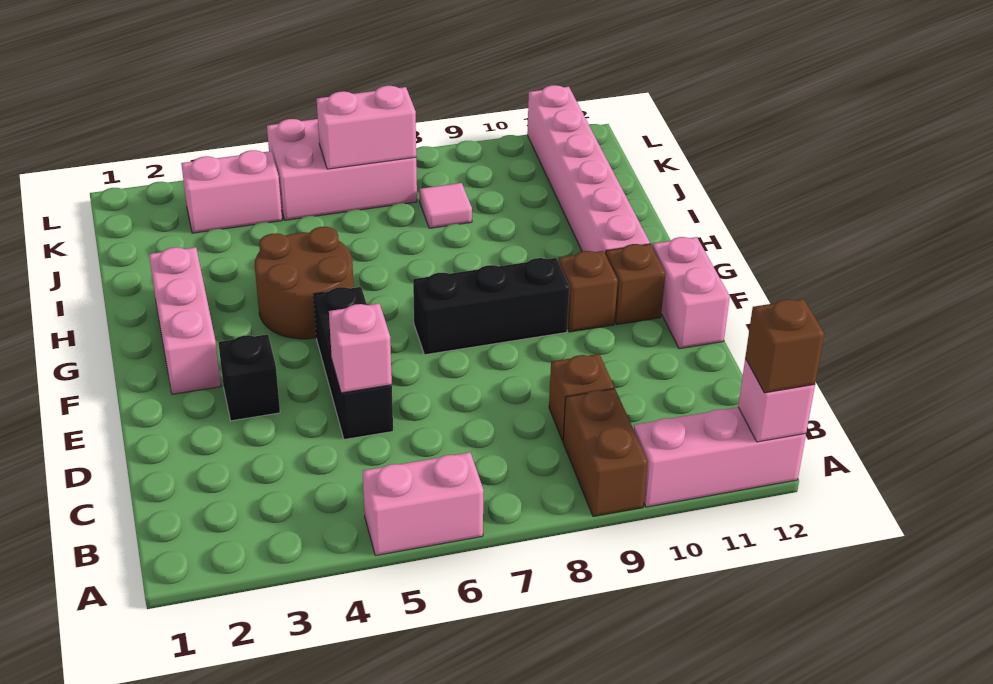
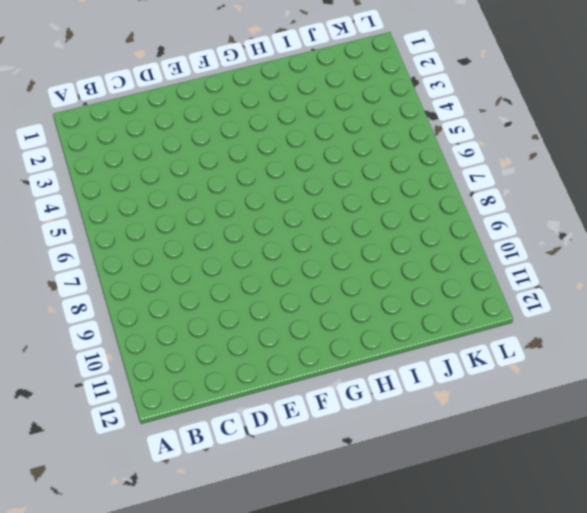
none -> pink brick A5:A6 level 1
none -> brown brick A9:B9 level 1
none -> pink brick A10:A12 level 1

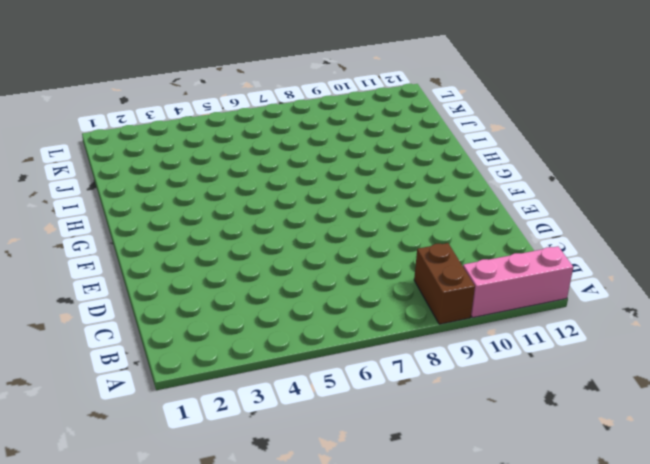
none -> pink brick A5:A6 level 1
none -> brown brick C9 level 1
none -> black brick D5:F5 level 1

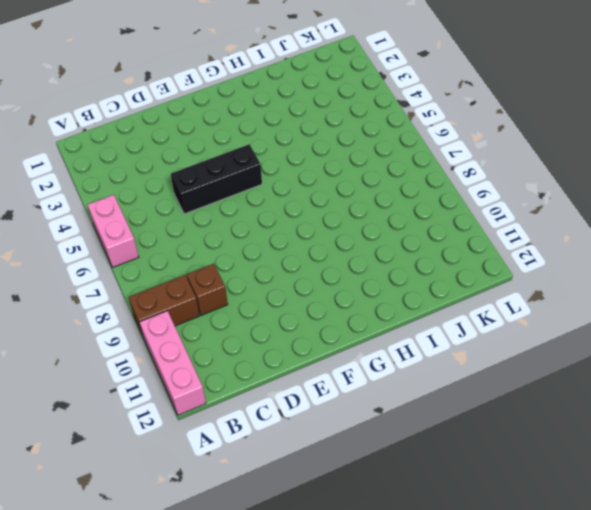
none -> black brick E3 level 1
none -> pink brick E12:F12 level 1
none -> pink brick F2:H2 level 1

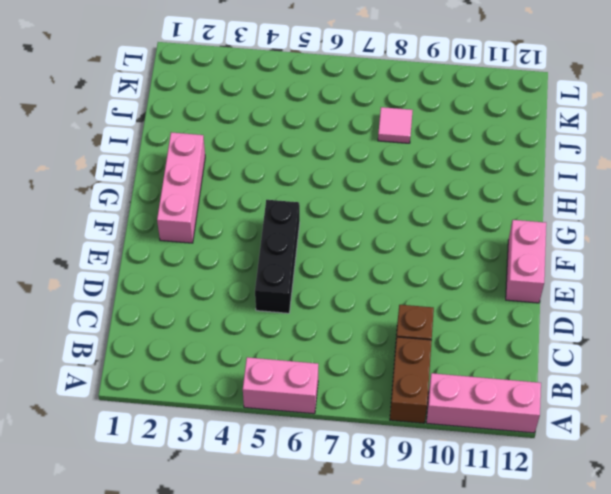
none -> black brick E3 level 1
none -> black brick F7:F9 level 1
none -> brown brick F10 level 1

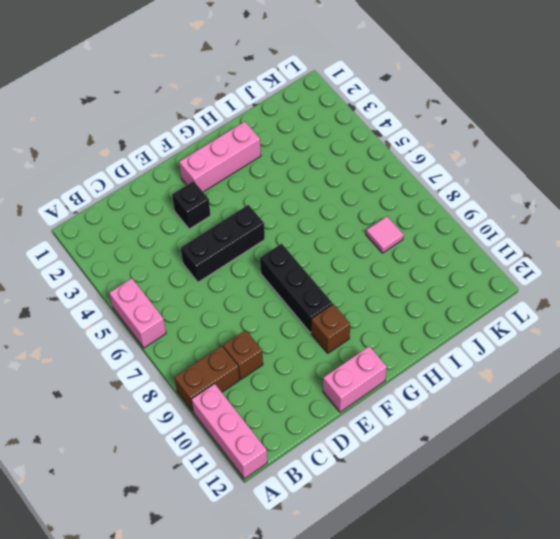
none -> brown brick F11 level 1
none -> brown round brick G4:H5 level 1
none -> pink brick G11:L11 level 1

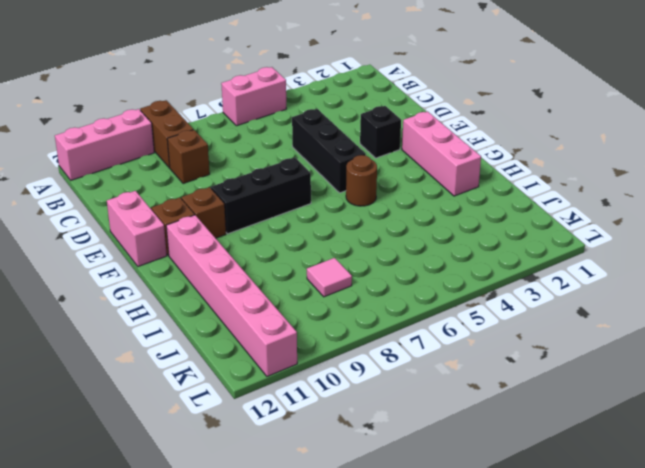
brown round brick G5 level 1 -> brown round brick G4:H5 level 1
none -> pink brick K3:K4 level 1
none -> pink brick K5:L7 level 1
none -> pink brick A12 level 2

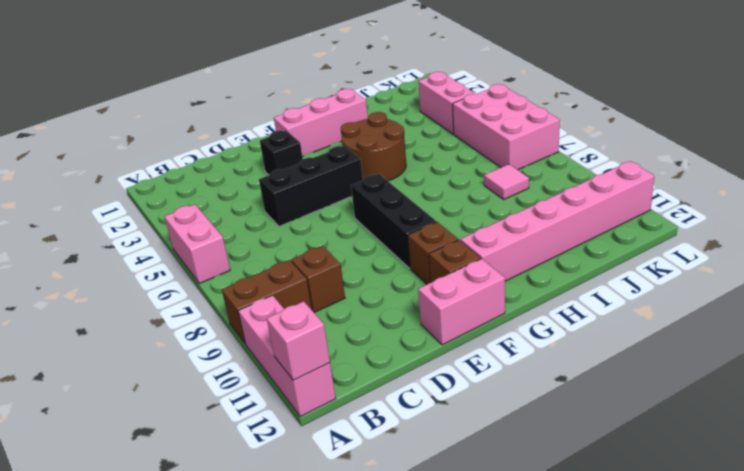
none -> pink brick D5 level 2
none -> pink brick K6:K7 level 2
none -> brown brick A12 level 3

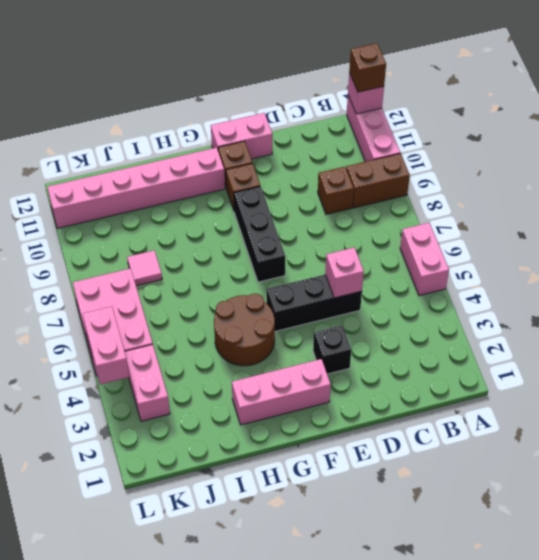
pink brick L4:L5 level 2 -> pink brick K6:K7 level 2

